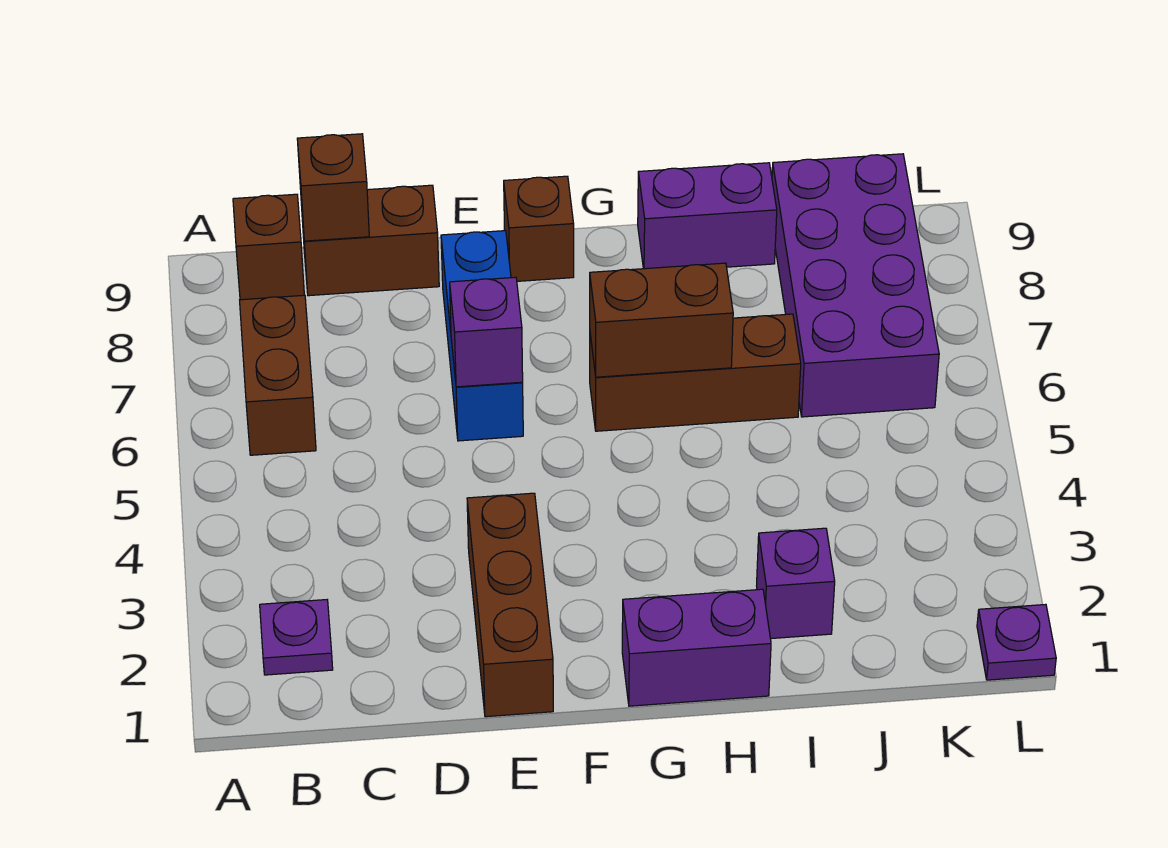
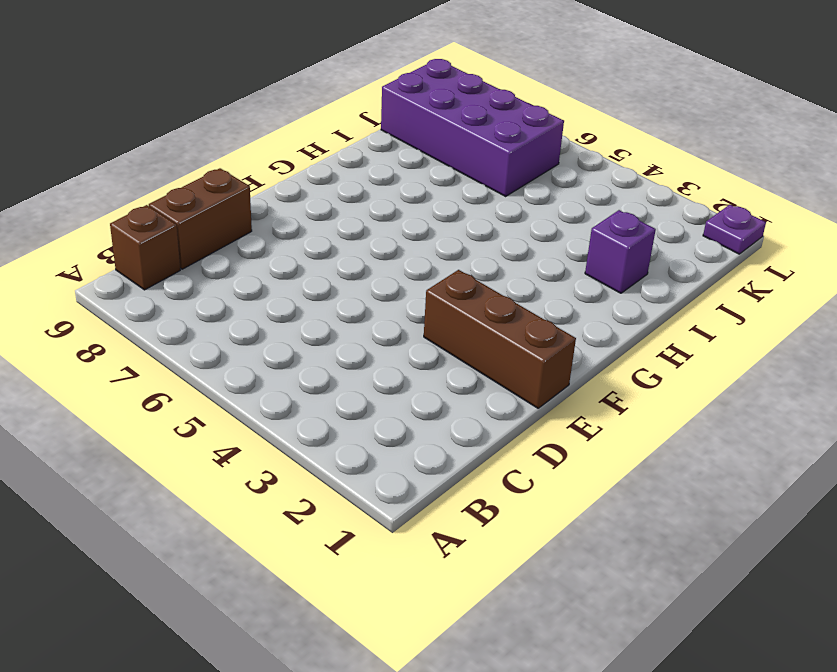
none -> purple plate B2 level 1
none -> brown brick B6:B7 level 1
none -> blue brick E6:E8 level 1

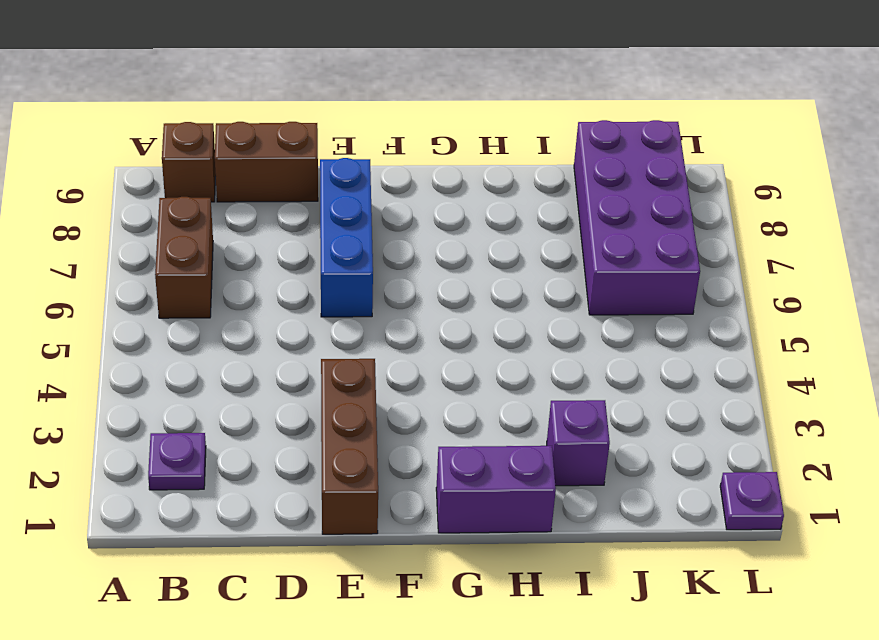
none -> brown brick F9 level 1
none -> brown brick G6:I6 level 1
none -> purple brick H9:I9 level 1

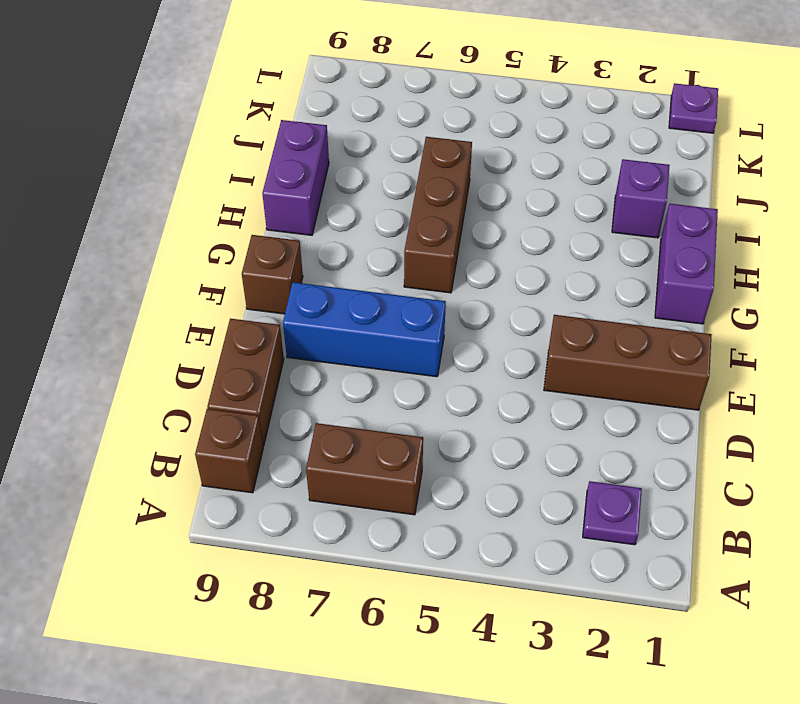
none -> purple brick J6:K9 level 1
none -> brown brick C9 level 2
none -> purple brick E6 level 2

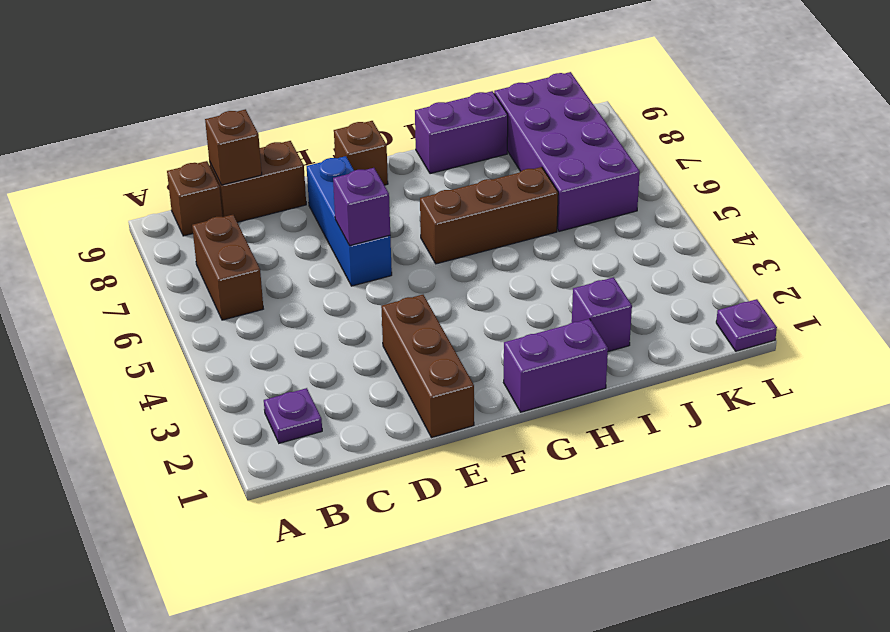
none -> brown brick G6:H6 level 2

